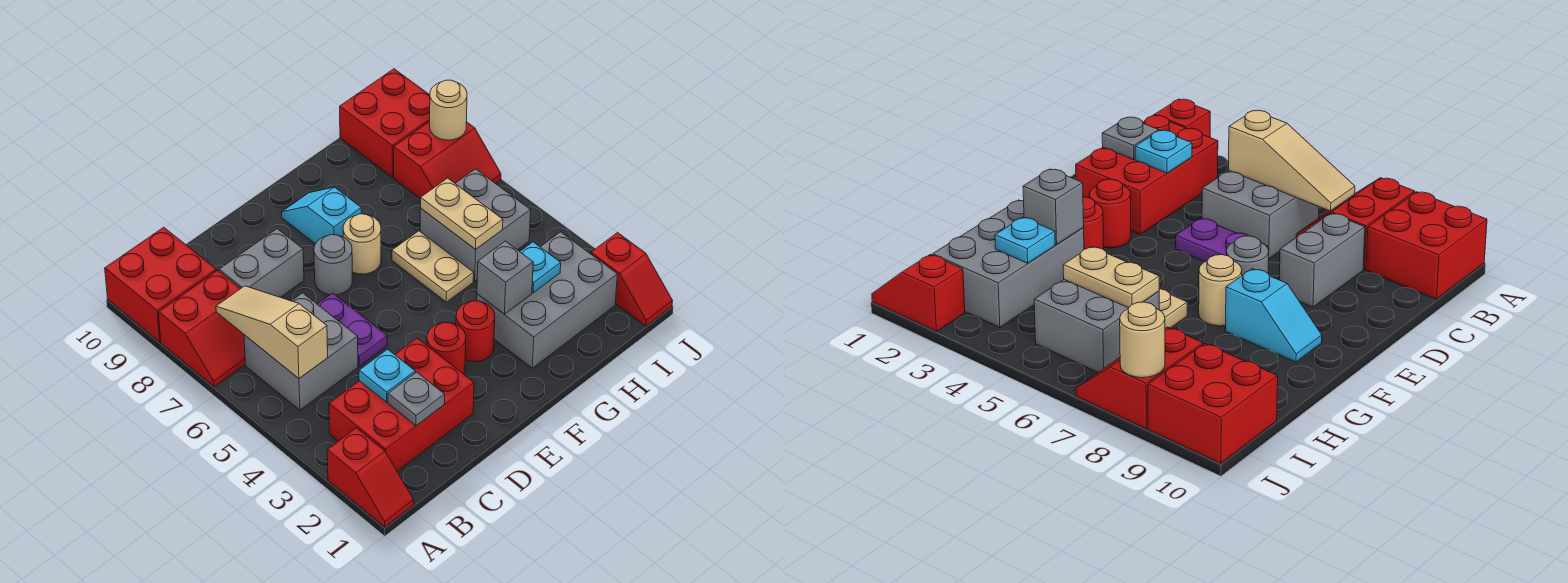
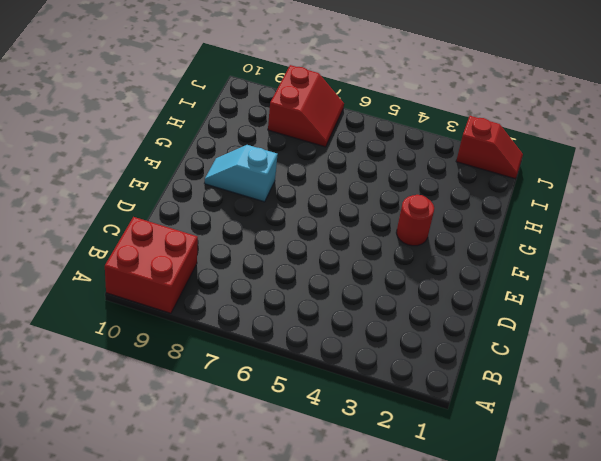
none -> red slope A1:A2 level 1 top 2
none -> red slope A7:B8 level 1 top 8
none -> red brick B2:D3 level 1

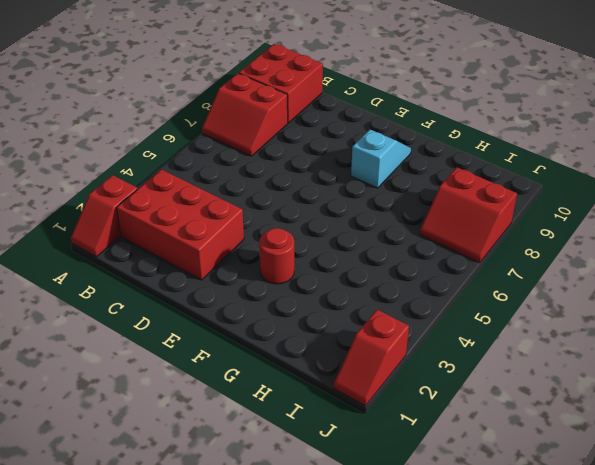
none -> grey brick B5:C6 level 1
none -> grey brick C8:D8 level 1
none -> purple plate D5:D6 level 1

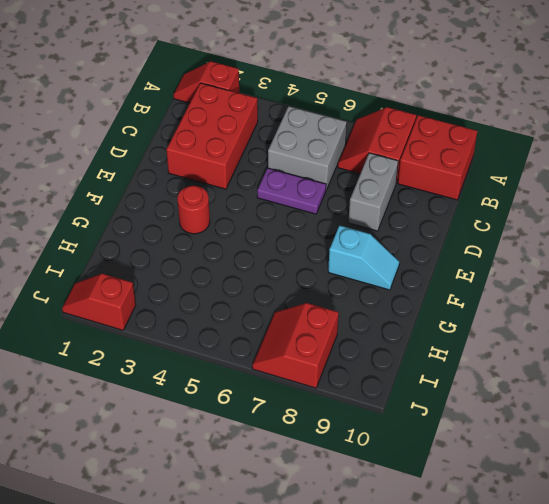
none -> red round brick E3 level 1
none -> grey round brick E7 level 1
none -> tan round brick F7 level 1

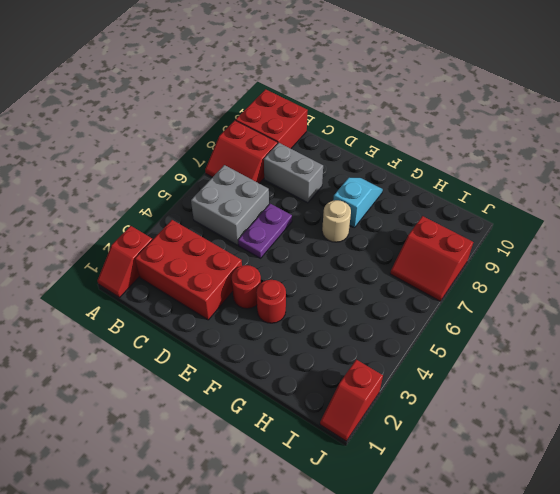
none -> grey round brick E7 level 1
none -> grey brick G2:I3 level 1
none -> tan plate G5:G6 level 1

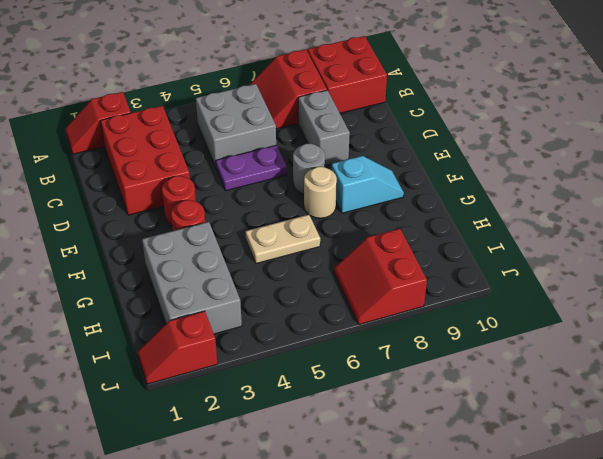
none -> grey brick H5:I6 level 1
none -> red brick I9:J10 level 1
none -> tan slope B5:B7 level 2 top 5

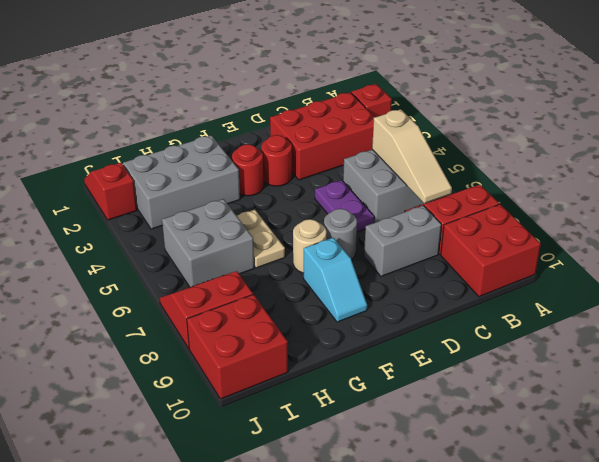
none -> grey plate C2 level 2
none -> cyan plate C3 level 2
none -> grey brick G3 level 2

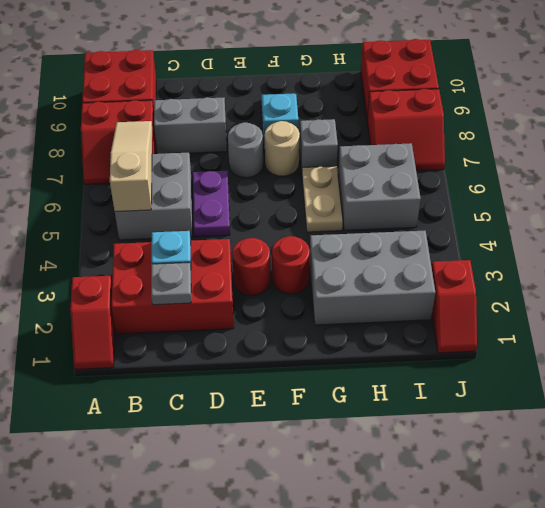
grey brick G7 level 1 -> grey brick G3 level 2
none -> cyan plate H3 level 2
none -> tan plate H5:H6 level 2
none -> tan round brick J8 level 2

